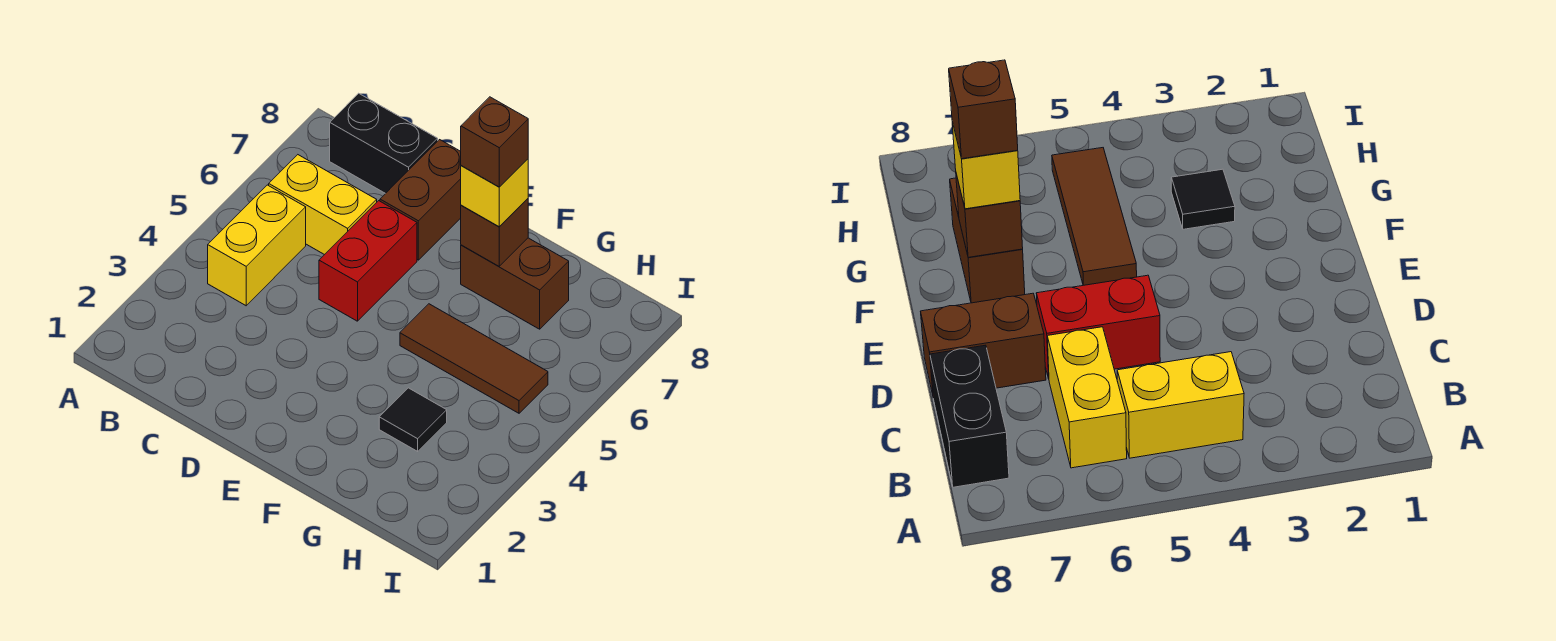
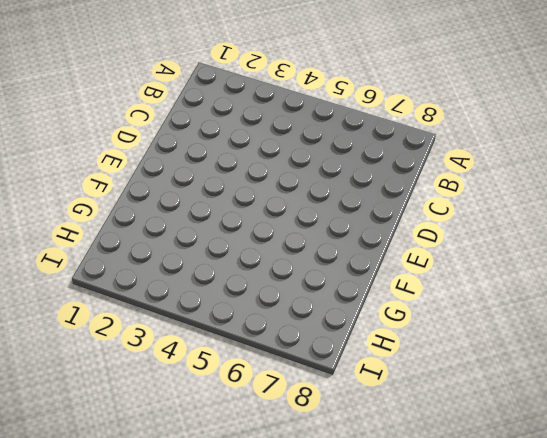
none -> yellow brick B4:B5 level 1
none -> yellow brick B6:C6 level 1

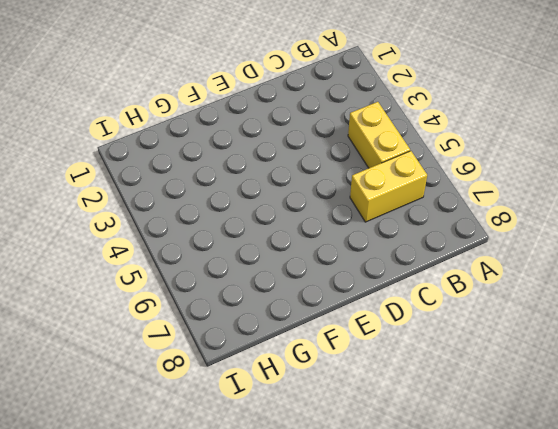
none -> black brick B8:C8 level 1
none -> red brick D5:D6 level 1

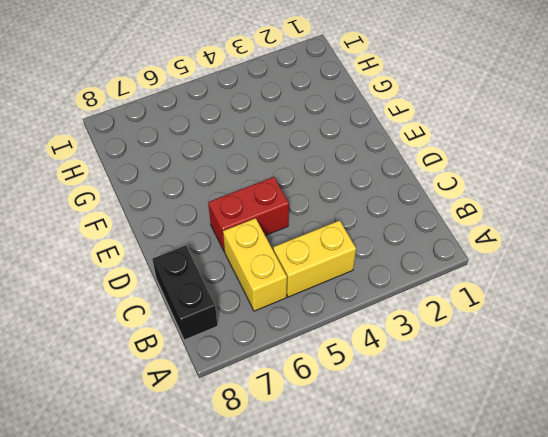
none -> brown brick D7:D8 level 1
none -> brown tile F5:H5 level 1

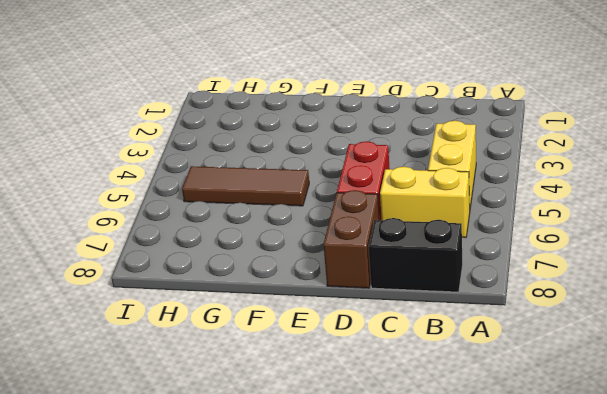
none -> brown brick F7:G7 level 1
none -> black tile G3 level 1

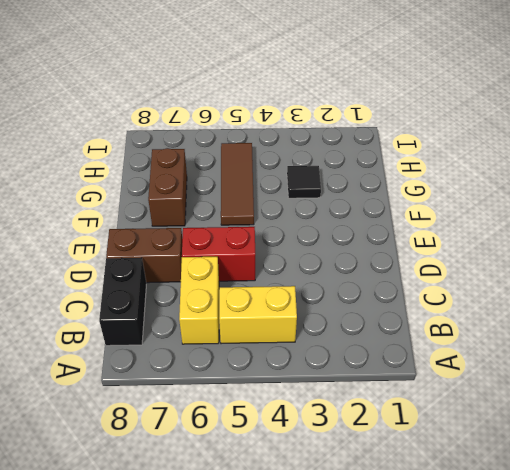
none -> brown brick F7 level 2
none -> yellow brick F7 level 3

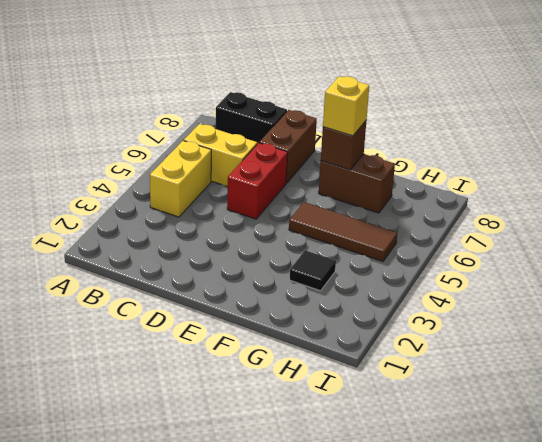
none -> brown brick F7 level 4

